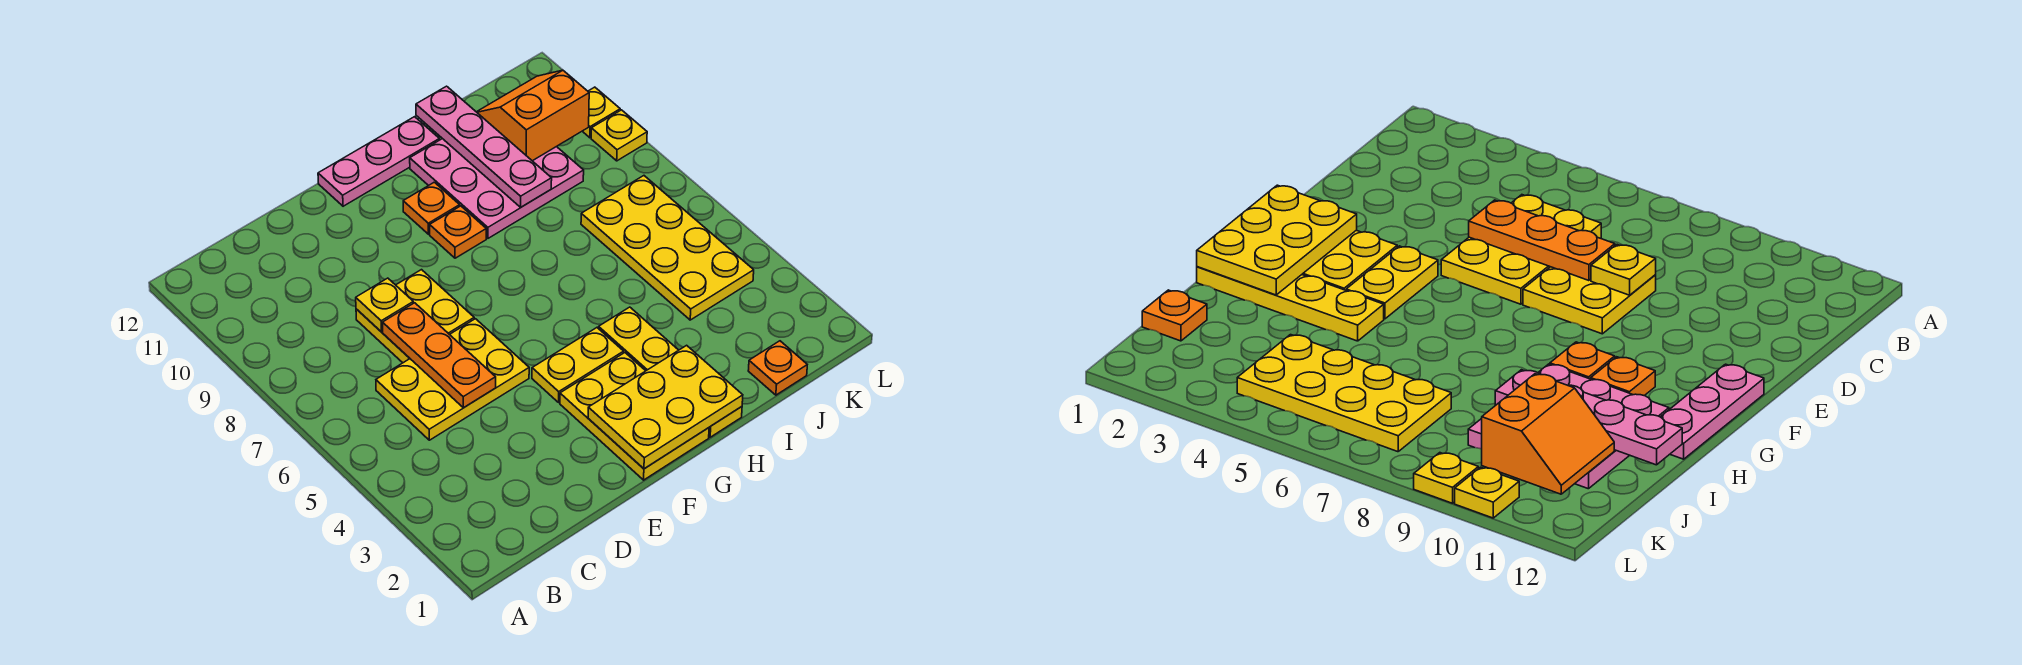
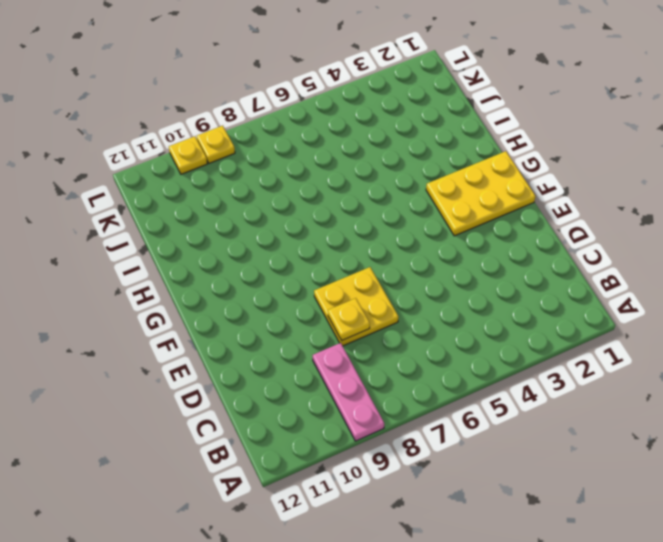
pink plate A9:C9 level 1 -> pink plate F12:H12 level 1
none -> yellow plate C5:E6 level 1
none -> yellow plate F4:G4 level 1
none -> orange plate G9 level 1

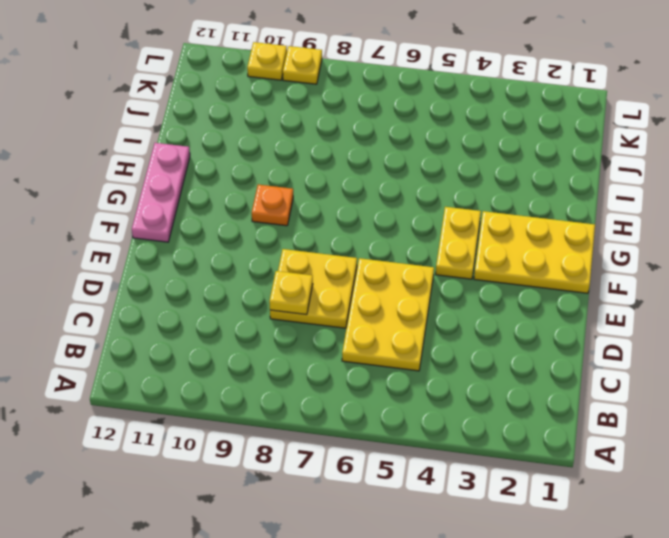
none -> orange plate G10 level 1
none -> yellow plate H1:H4 level 1
none -> pink plate H9:J11 level 1

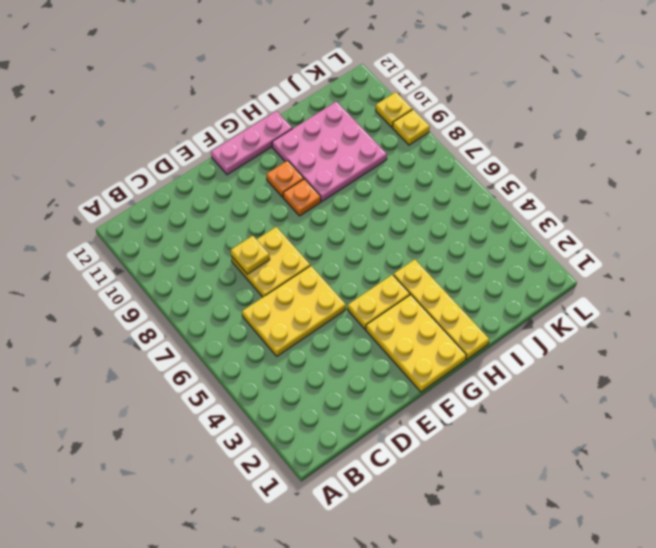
none -> orange plate J1 level 1
none -> yellow plate J4:K7 level 1
none -> orange plate D5:D7 level 2

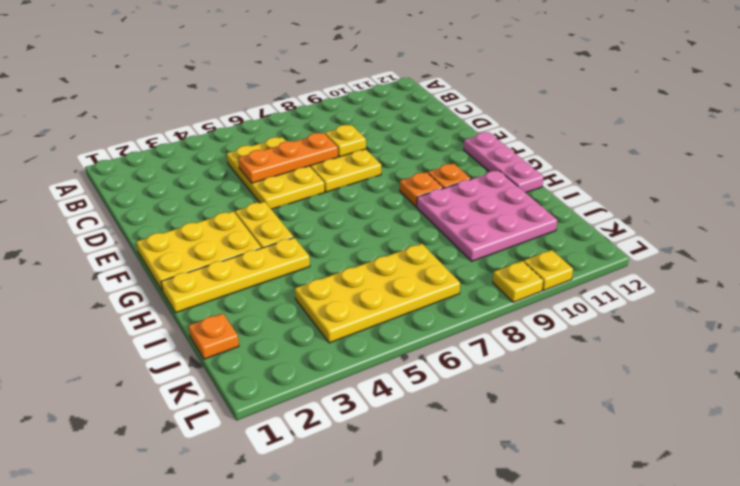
none -> yellow plate F1:H2 level 2
none -> pink plate I9:I12 level 2
none -> orange slope J10:K11 level 2 top 10

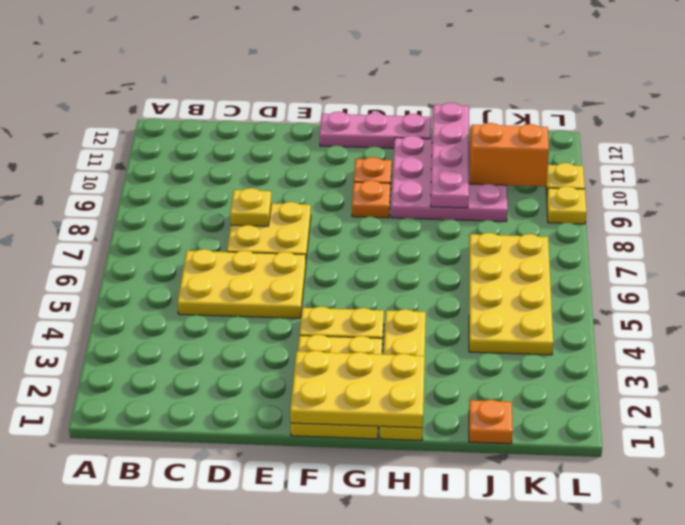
none -> orange plate D5:D7 level 2

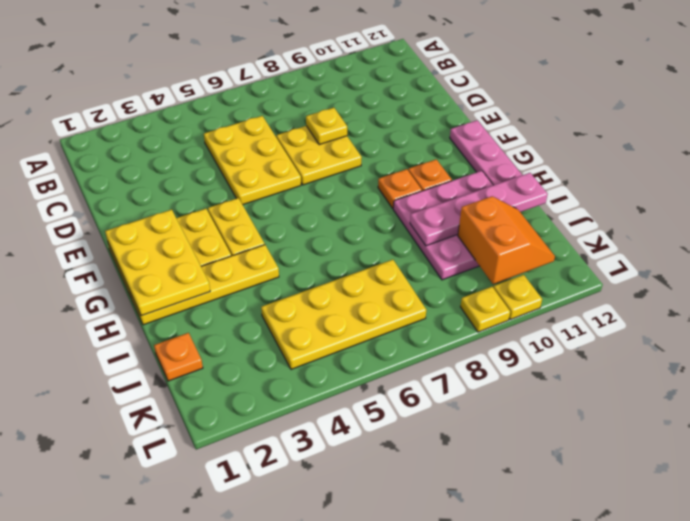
none -> orange plate D5:D7 level 2

